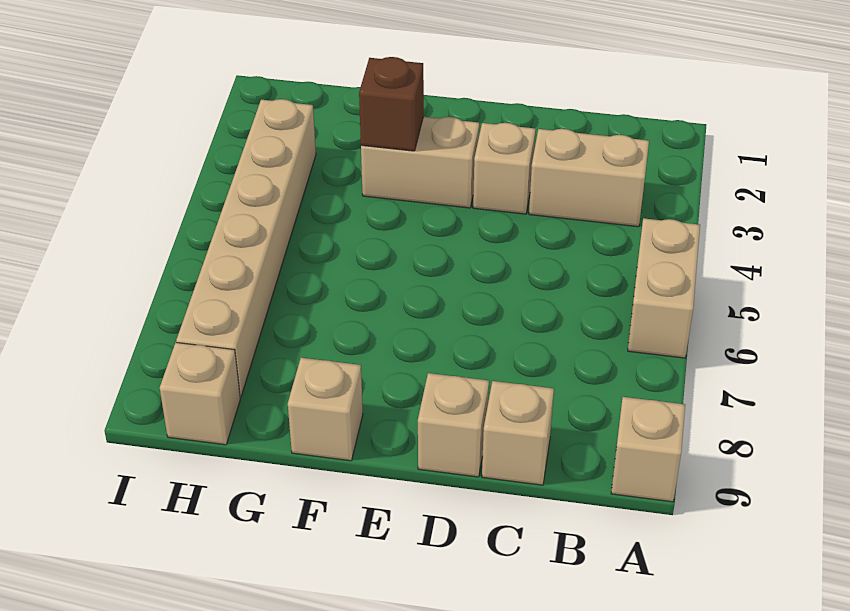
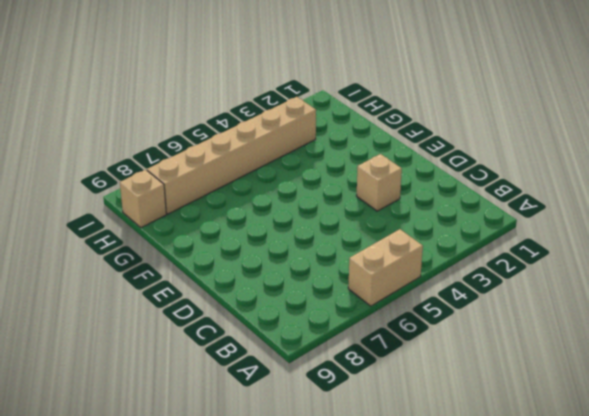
none -> tan brick A9 level 1
none -> tan brick B3:C3 level 1

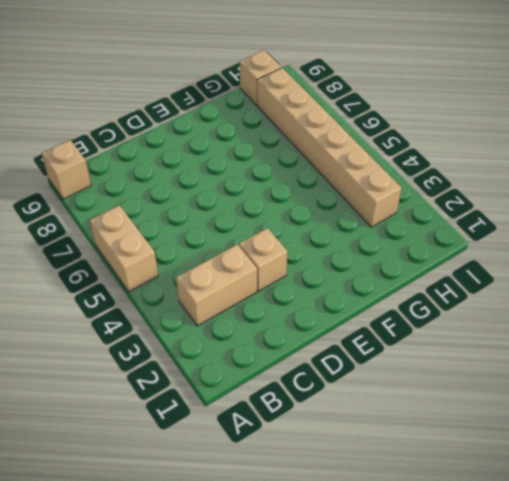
none -> tan brick C9 level 1
none -> tan brick D9 level 1

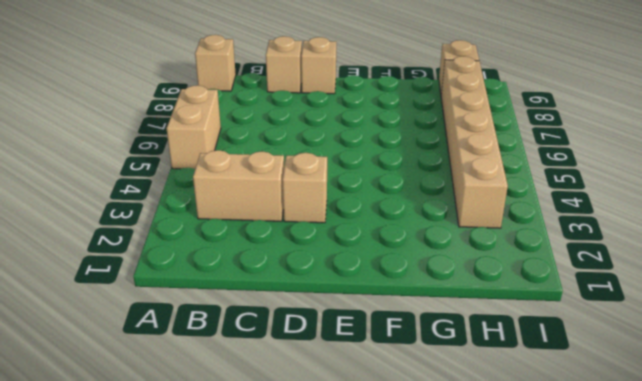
none -> tan brick E3:F3 level 1
none -> tan brick F9 level 1

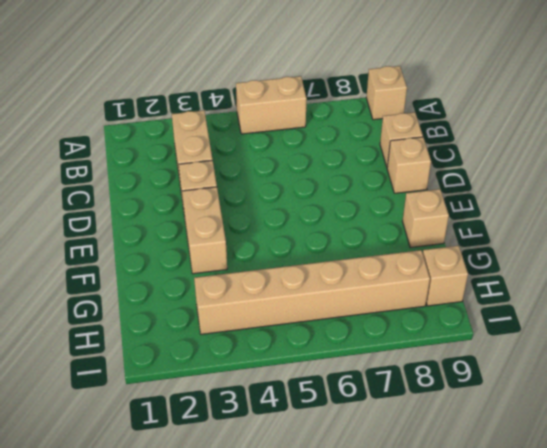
none -> brown brick F3 level 2

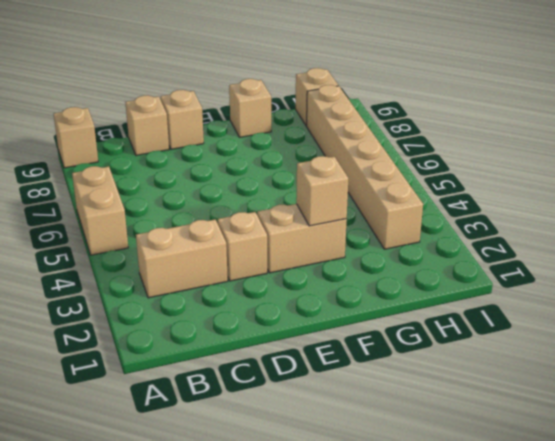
tan brick F3 level 2 -> brown brick F3 level 2

